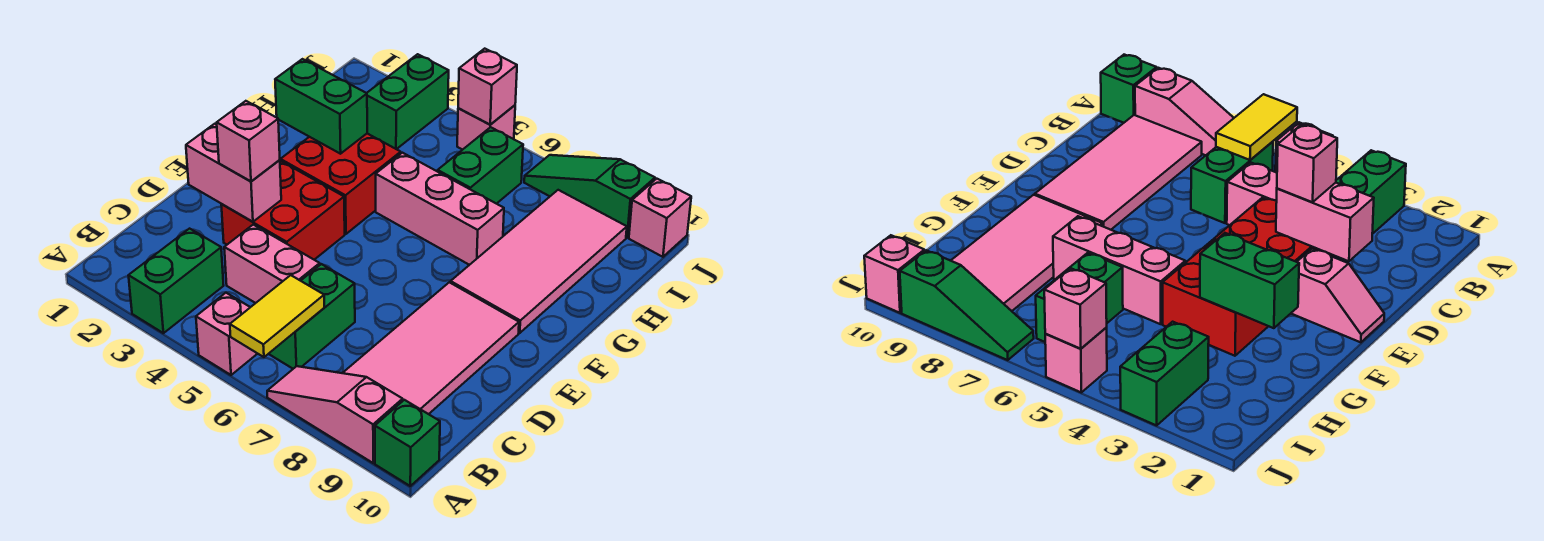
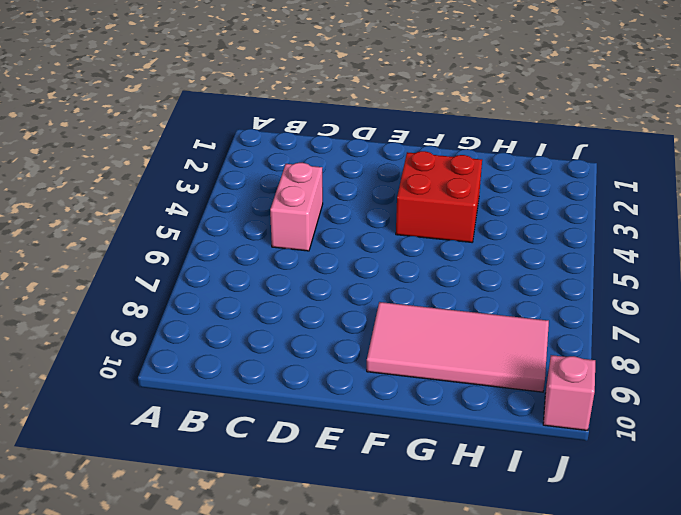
none -> green brick A3:B3 level 1
none -> pink brick A5 level 1
none -> pink slope A7:A9 level 1 top 9

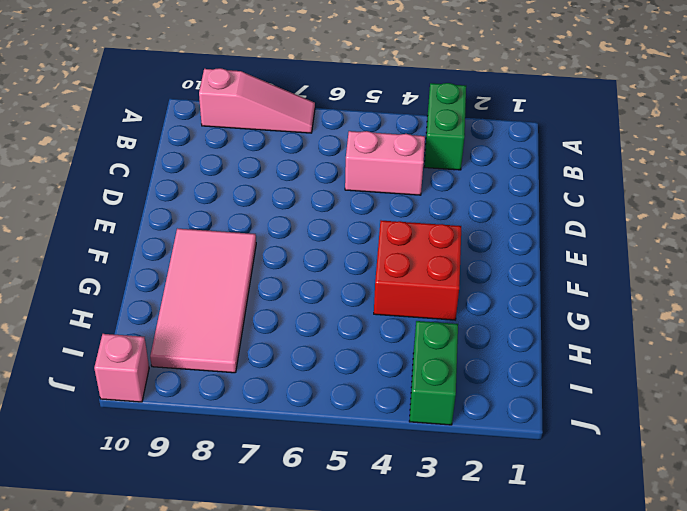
none -> pink brick A5 level 1
none -> green brick A10 level 1
none -> green brick B6:C6 level 1

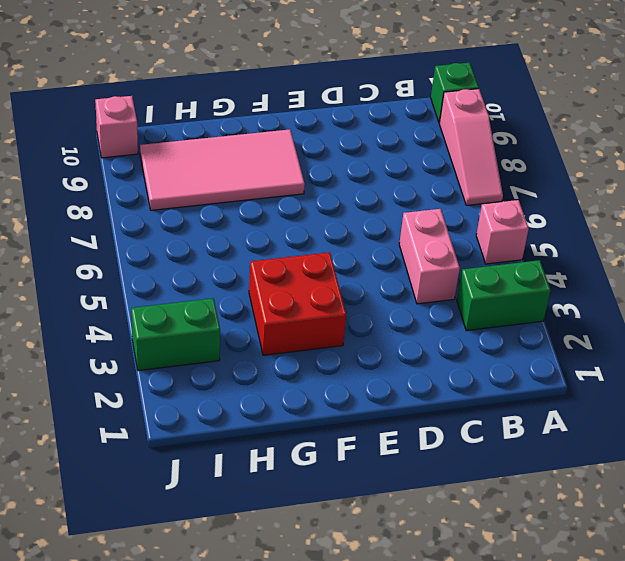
none -> green brick B6:C6 level 1
none -> pink tile B8:E9 level 1
none -> red brick D3:E4 level 1

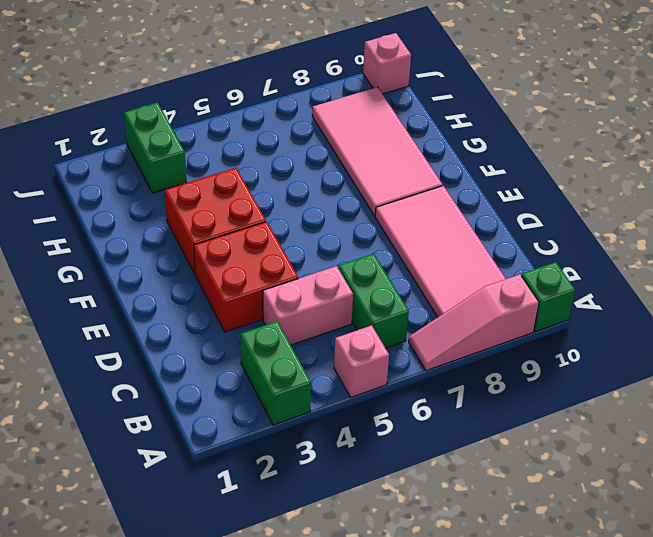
none -> pink slope E1:E2 level 1 top 2
none -> pink brick G5:G7 level 1
none -> green brick H6:I6 level 1

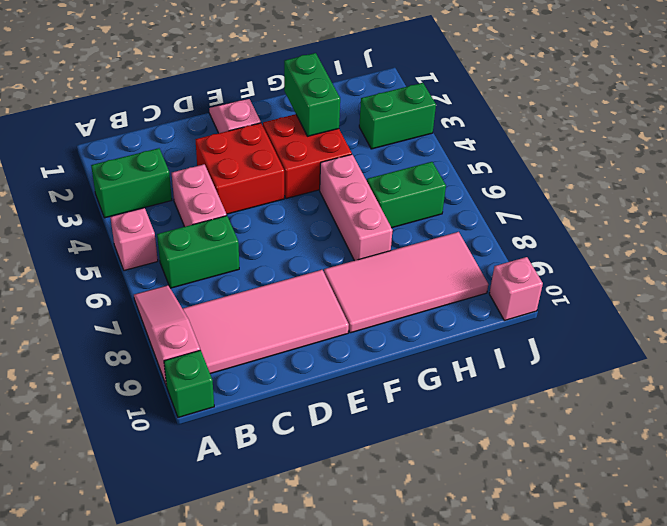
none -> pink brick J5 level 1
none -> green slope J7:J9 level 1 top 9
none -> yellow tile A6:B6 level 2

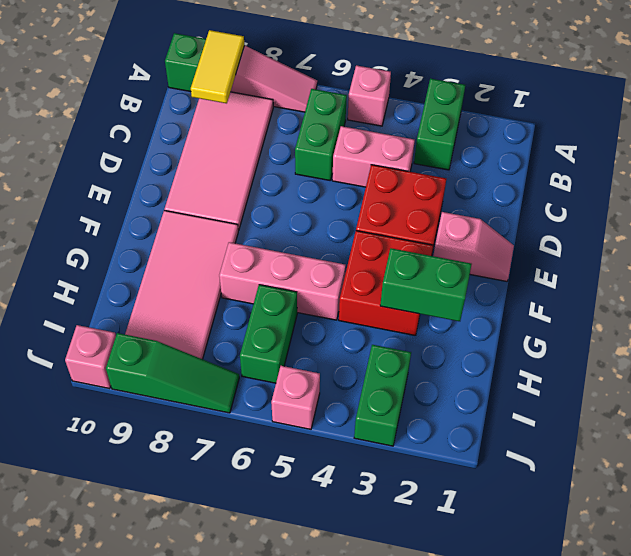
yellow tile A9:B9 level 2 -> yellow tile A6:B6 level 2
none -> pink brick D2:D3 level 2
none -> pink brick J5 level 2
none -> pink brick D3 level 3

